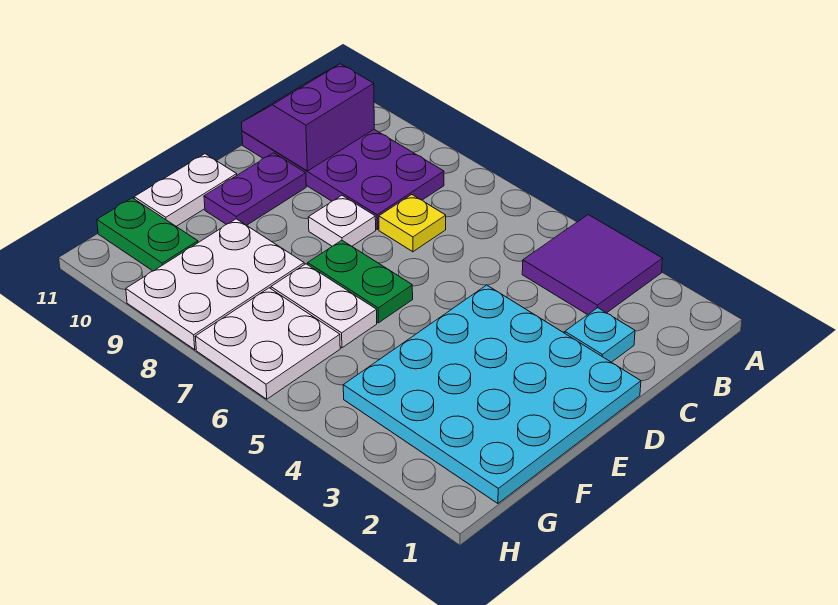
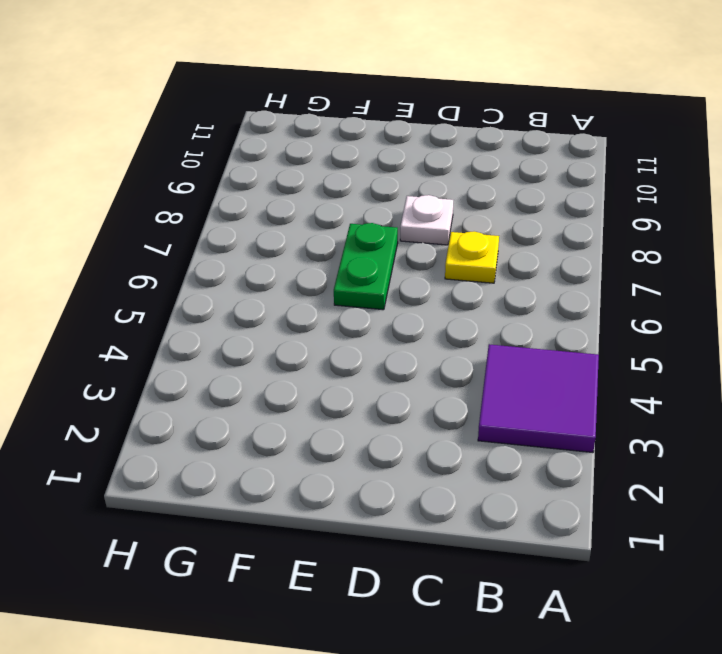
none -> purple plate B8:C11 level 1
none -> cyan plate C2 level 1
none -> cyan plate D1:G4 level 1

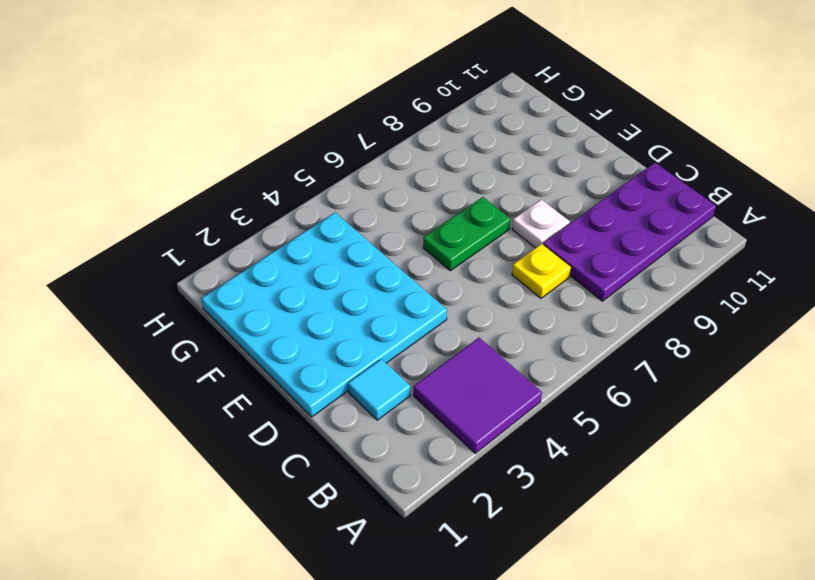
cyan tile C2 level 1 -> cyan plate C2 level 1
none -> purple plate D10:E10 level 1
none -> white plate E11:F11 level 1
none -> white plate F6:F7 level 1

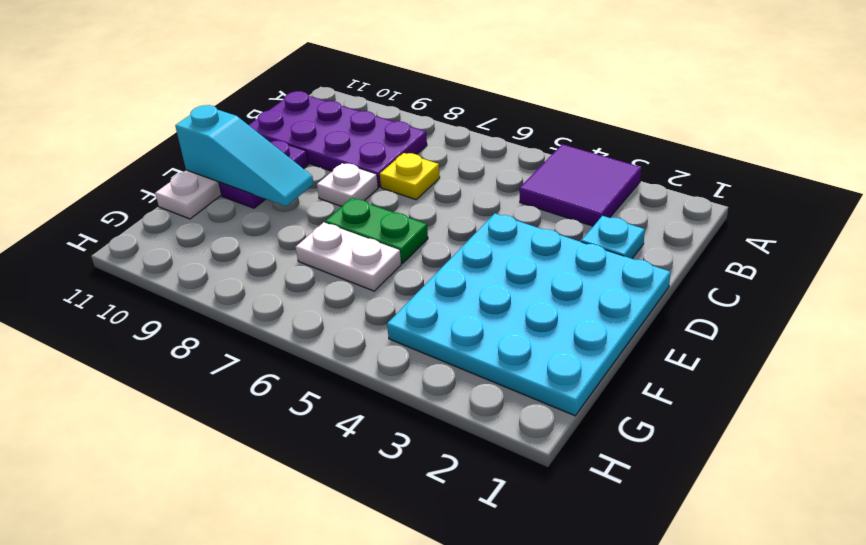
cyan slope E9:E11 level 2 top 11 -> none
none -> white plate F8:H9 level 1
none -> white plate G6:H7 level 1
none -> green plate G10:G11 level 1

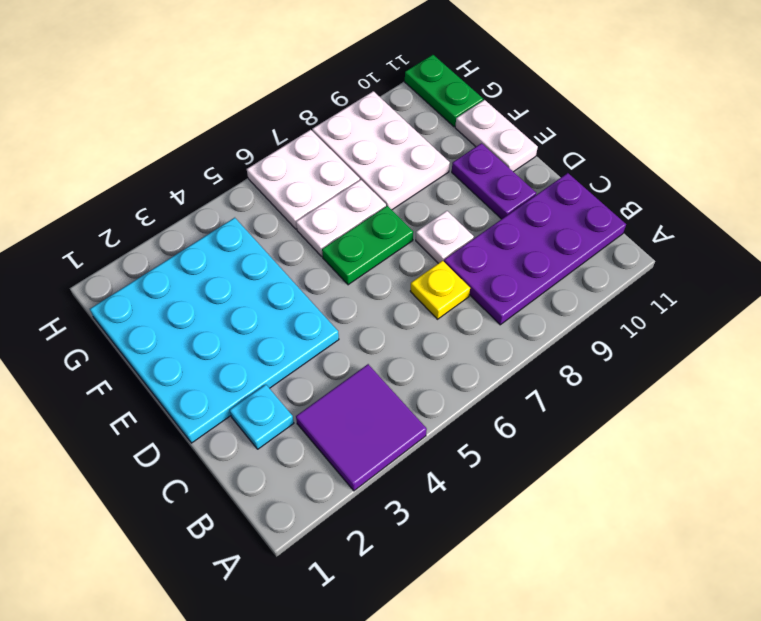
green plate G11:H11 level 1 -> green plate G10:G11 level 1
none -> purple slope B10:C11 level 2 top 10

